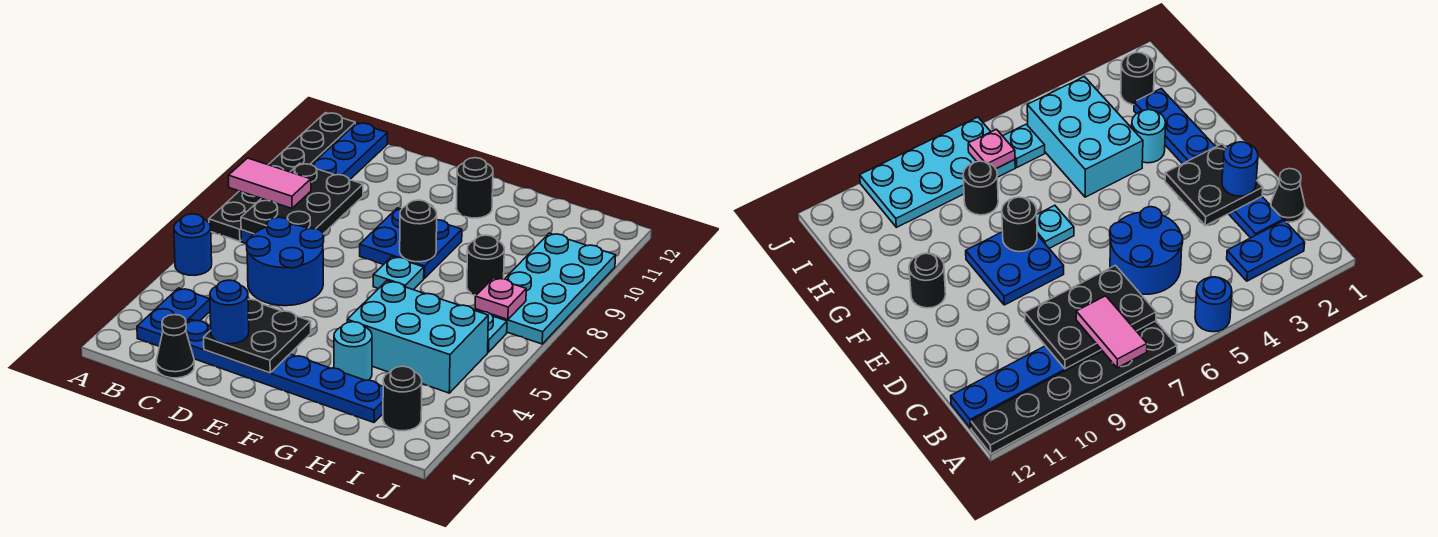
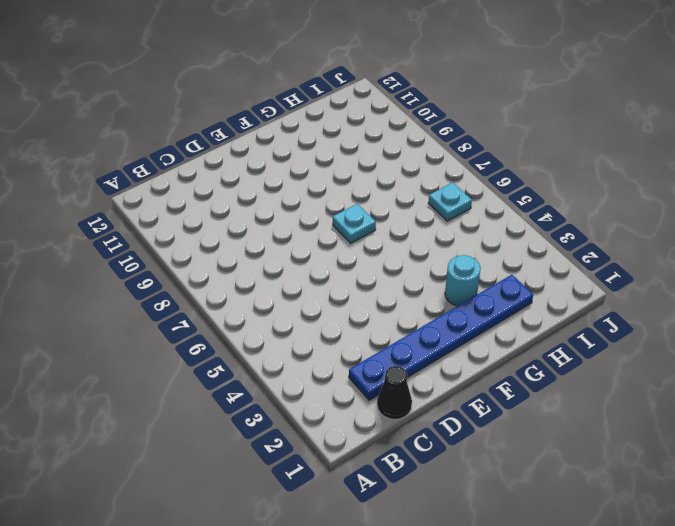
none -> blue round brick A5 level 1
none -> black plate A7:A12 level 1
none -> blue plate B2:B3 level 1

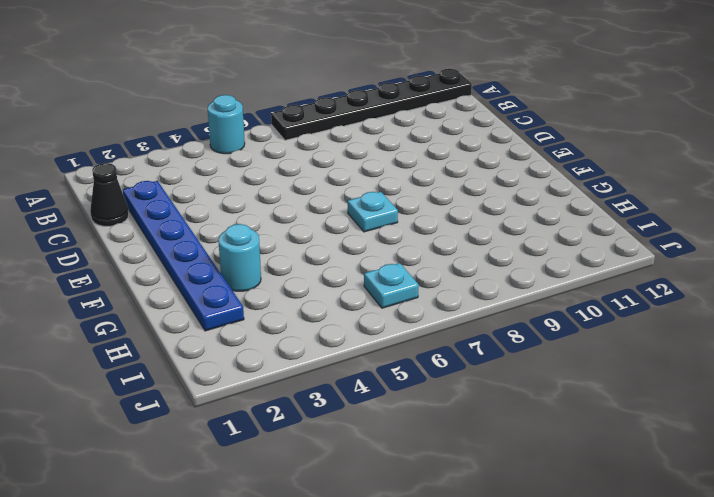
cyan round brick A5 level 1 -> blue round brick A5 level 1
none -> blue plate B2:B3 level 1
none -> blue plate B7:B12 level 1
none -> blue round brick C5:D6 level 1

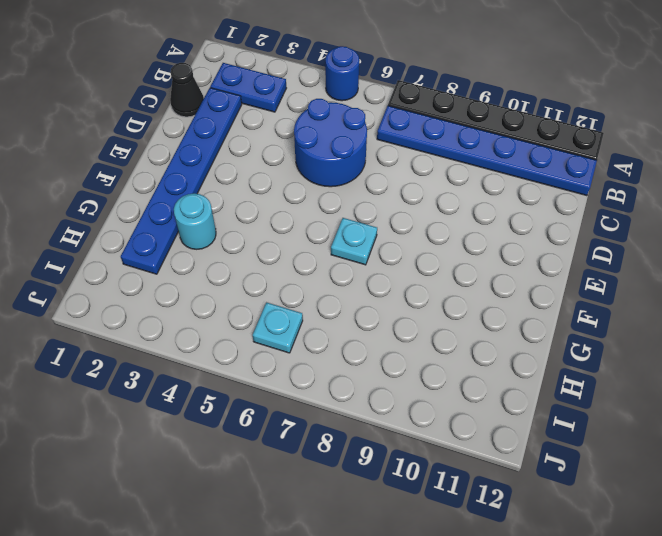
none -> blue plate E8:F9 level 1
none -> black round brick F11 level 1
none -> cyan brick G4:I5 level 1

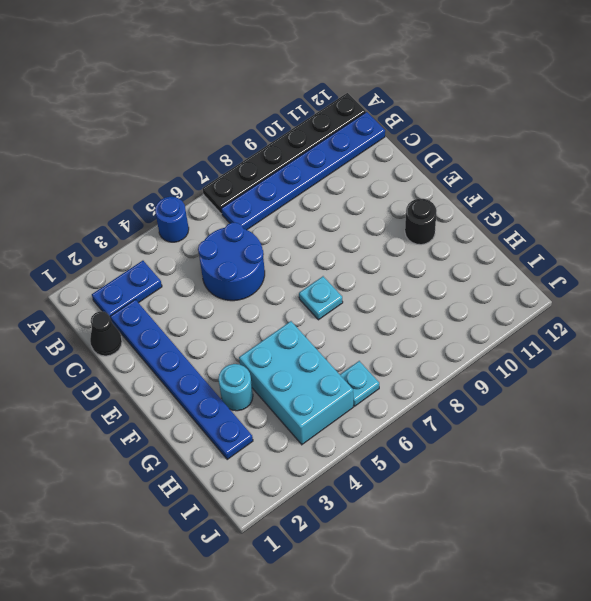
none -> blue plate E8:F9 level 1
none -> black round brick H8 level 1
none -> black round brick I2 level 1

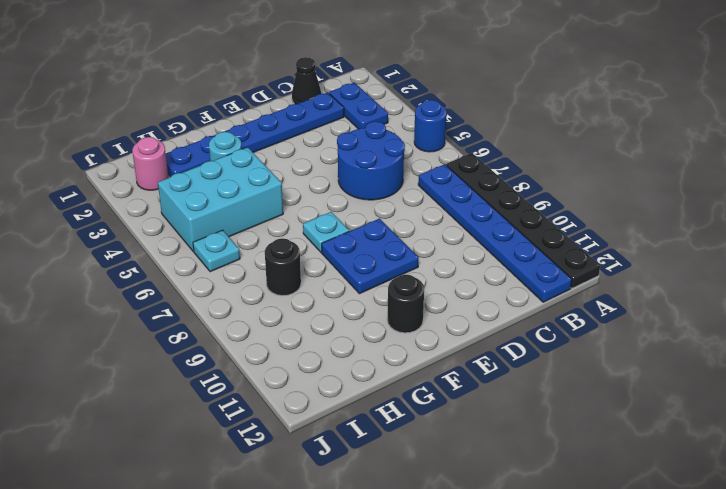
pink round brick I2 level 1 -> black round brick I2 level 1
none -> cyan plate I7:J10 level 1
none -> black plate B7:C9 level 2
none -> black plate D2:E3 level 2

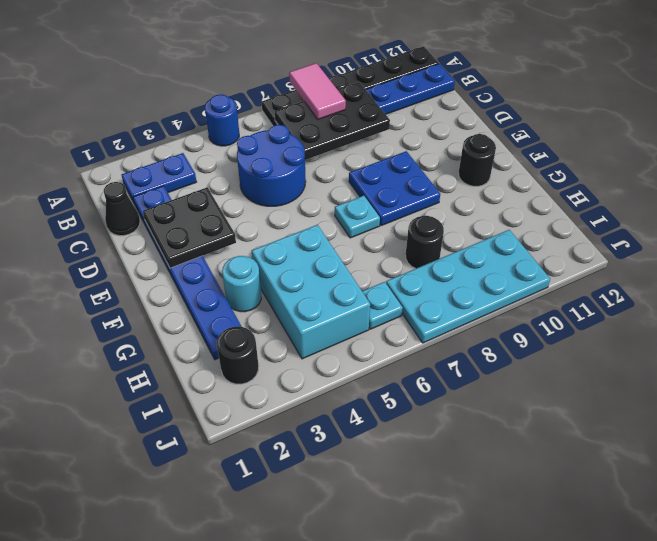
none -> black round brick F8 level 2
none -> pink plate I7 level 2
none -> blue round brick D2 level 3

